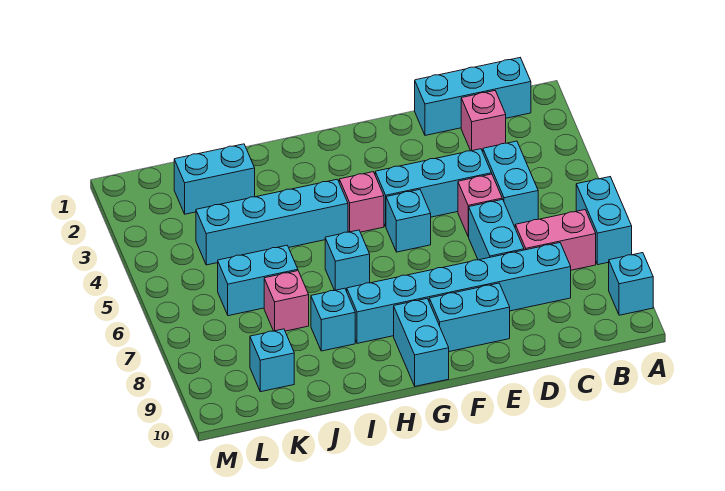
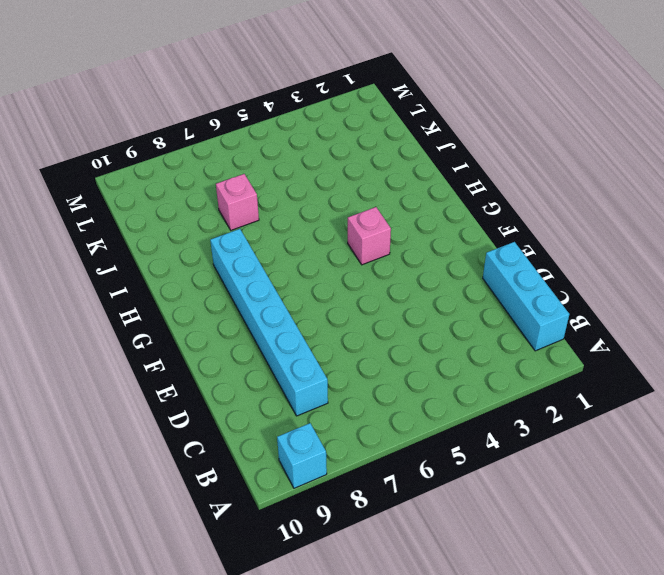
none -> cyan brick A6:A7 level 1
none -> pink brick B7:C7 level 1
none -> pink brick C2 level 1

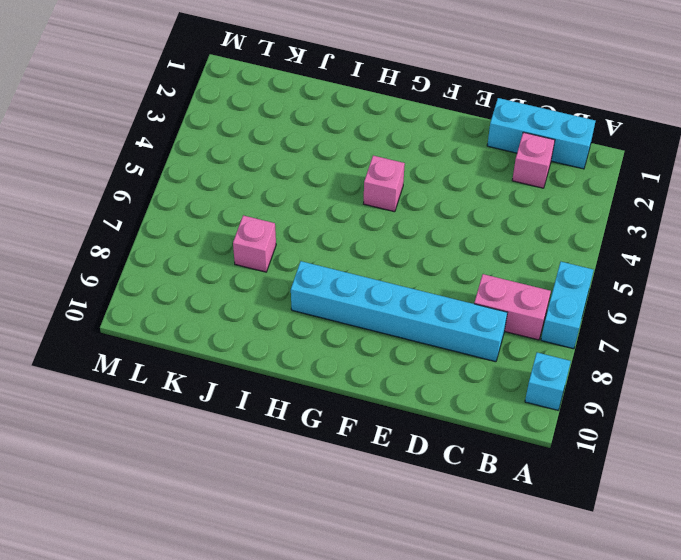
none -> cyan brick C4:C5 level 1
none -> cyan brick D4:F4 level 1
none -> pink brick D5 level 1

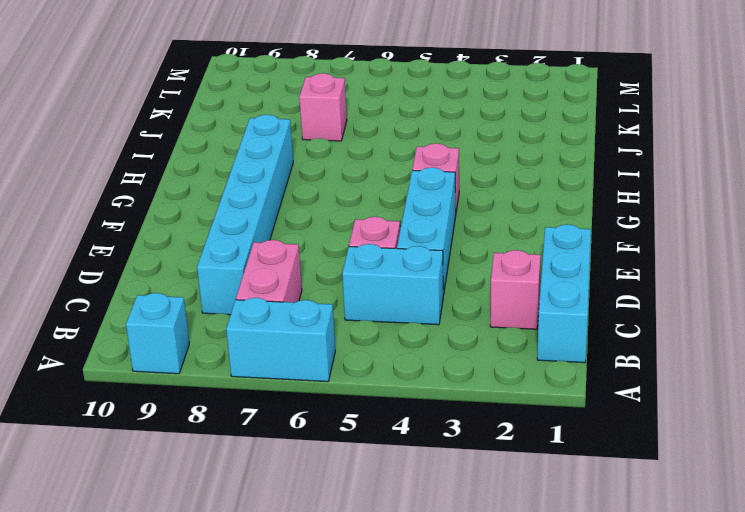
none -> cyan brick D6:D7 level 1
none -> cyan brick E9:F9 level 1
none -> cyan brick F5 level 1

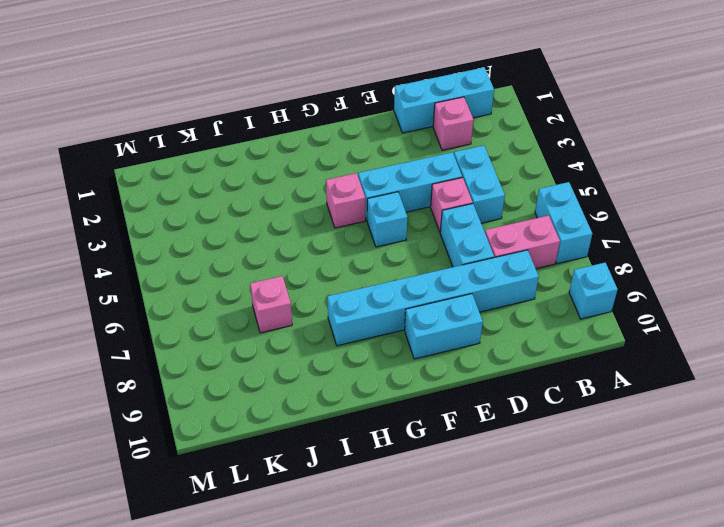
none -> cyan brick G9:G10 level 1
none -> cyan brick H4:K4 level 1
none -> cyan brick H6 level 1

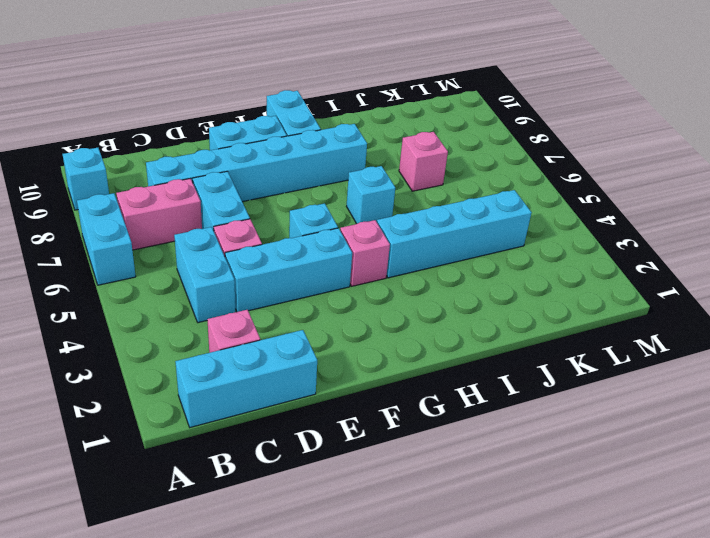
none -> cyan brick I8 level 1
none -> cyan brick J2:K2 level 1
none -> cyan brick J6:K6 level 1

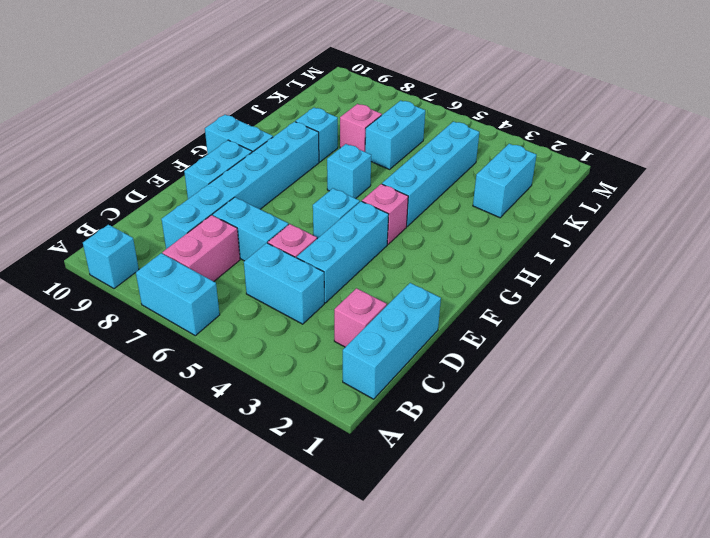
none -> cyan brick K9 level 1

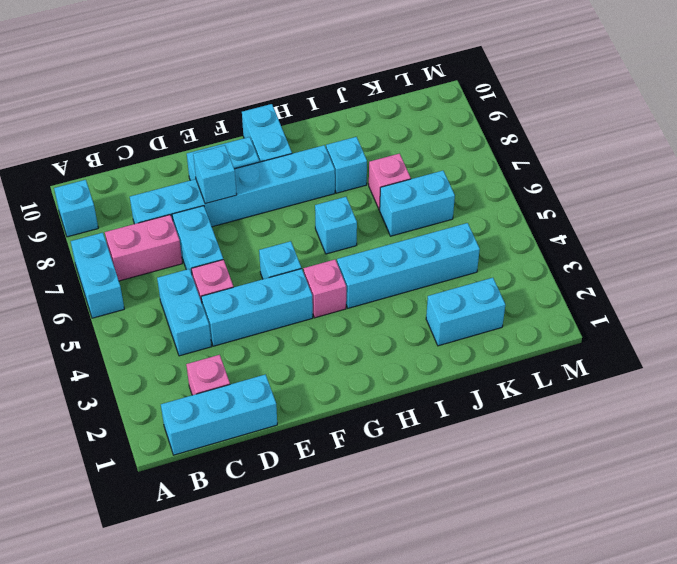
cyan brick E8 level 2 -> cyan brick K9 level 1

